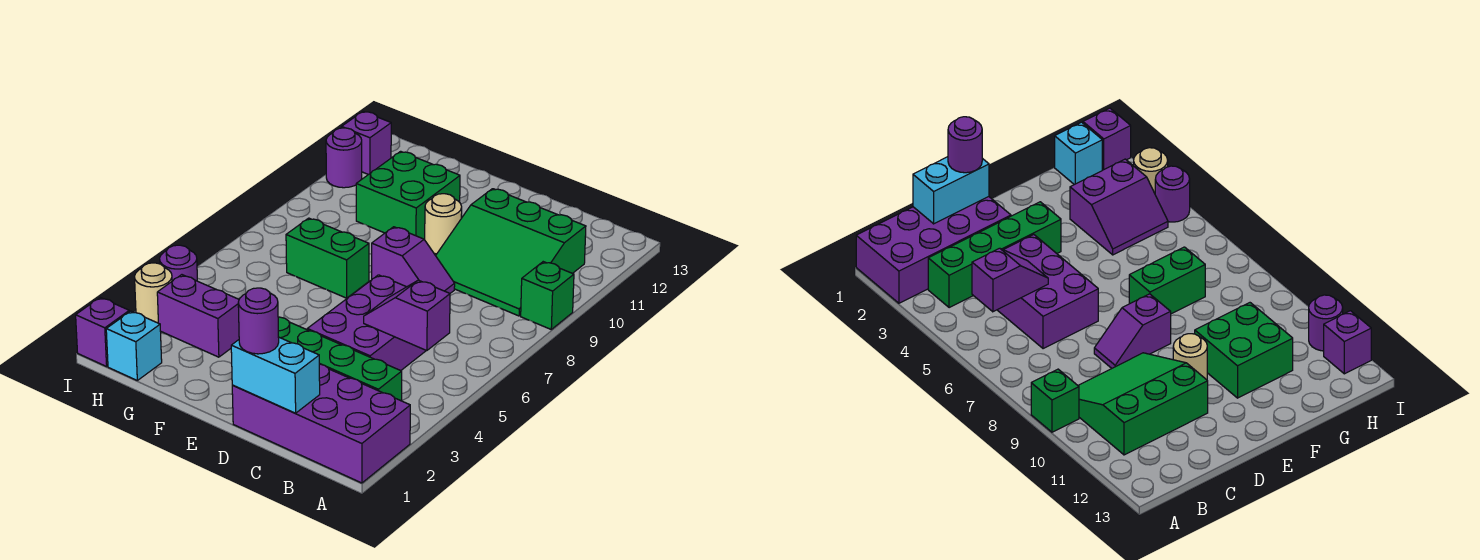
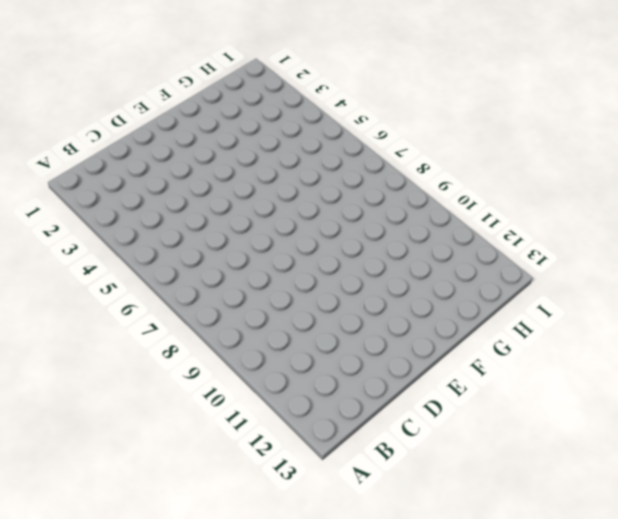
none -> purple brick A1:D2 level 1
none -> green brick A9 level 1
none -> green brick B3:E3 level 1

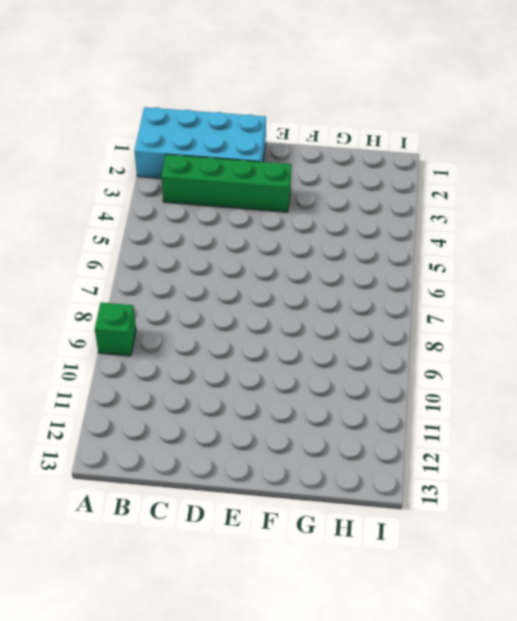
cyan brick A1:D2 level 1 -> purple brick A1:D2 level 1
none -> green slope B9:D11 level 1 top 11
none -> purple brick C4:D6 level 1
none -> purple slope D8:E8 level 1 top E

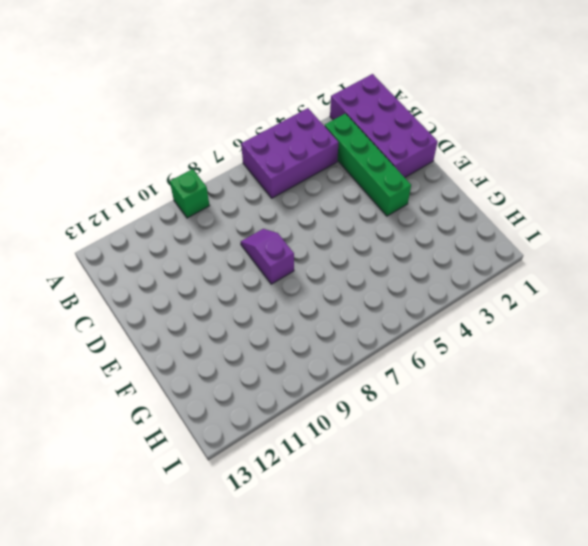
purple brick A4:B6 level 1 -> purple brick C4:D6 level 1
none -> green slope B9:D11 level 1 top 11
none -> tan round brick E10 level 1
none -> green brick F7:G7 level 1

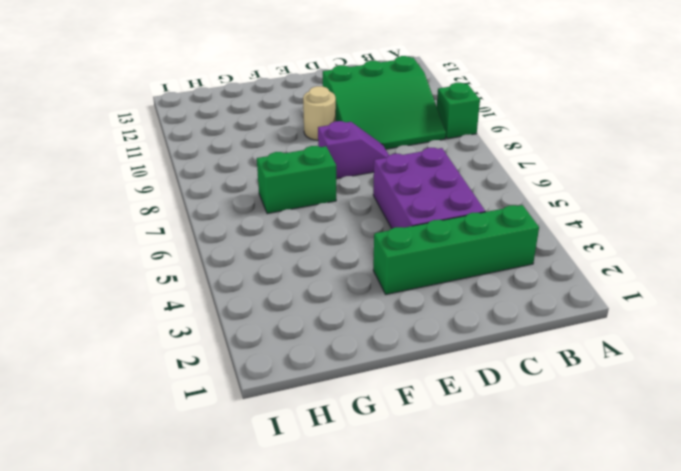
none -> purple brick A1:D2 level 1
none -> green brick F10:G11 level 1
none -> purple slope G3:H4 level 1 top 3

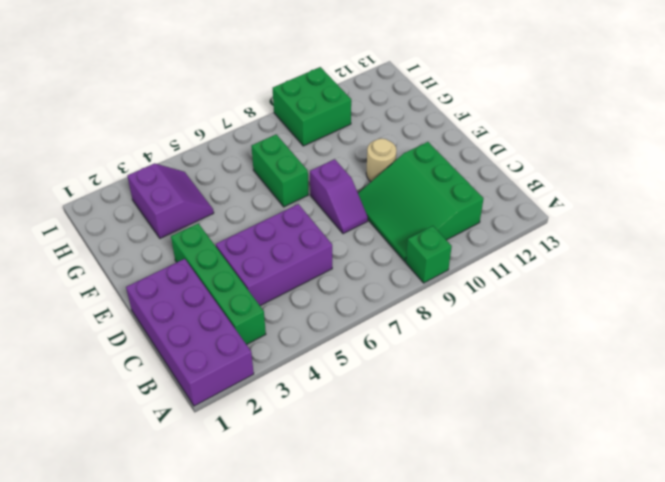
green brick H9:I10 level 1 -> green brick F10:G11 level 1
none -> cyan brick H1 level 1
none -> purple brick I1 level 1
none -> tan round brick I3 level 1

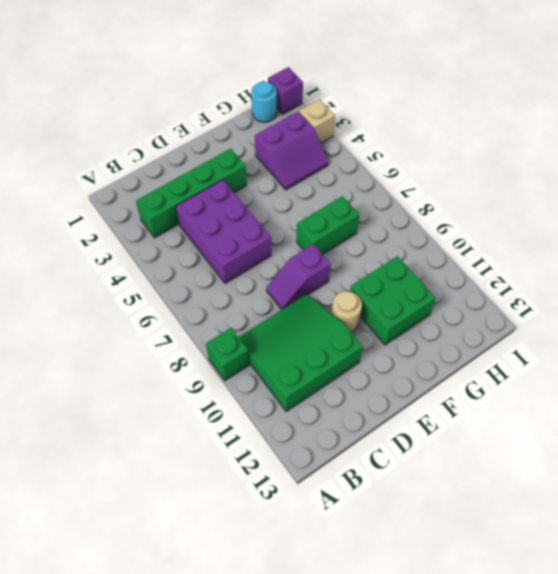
cyan round brick H1 level 1 -> cyan brick H1 level 1
tan brick I3 level 1 -> tan round brick I3 level 1
none -> purple brick A1:D2 level 1
none -> purple round brick I4 level 1
none -> purple round brick I11 level 1

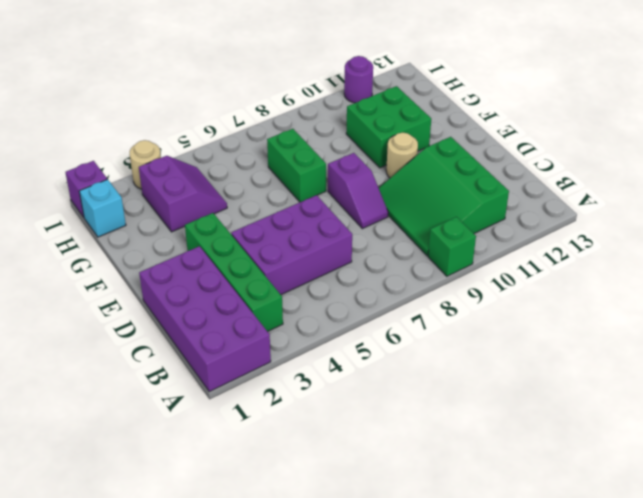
none -> purple round brick I4 level 1
none -> purple brick I12 level 1
none -> purple slope B5:C5 level 2 top B

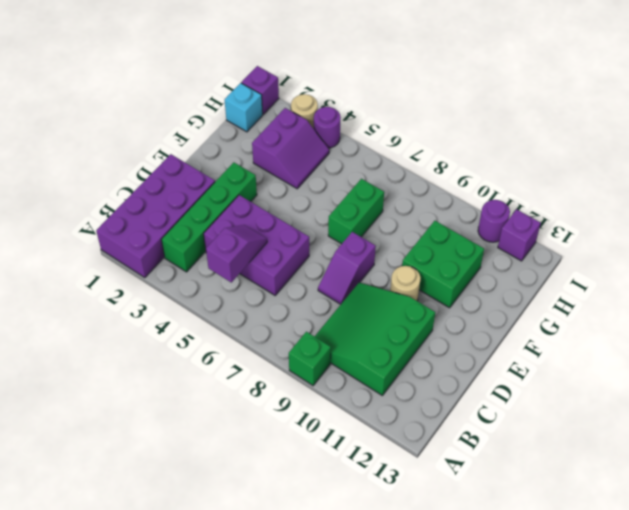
none -> cyan brick C1:D1 level 2
none -> purple round brick D1 level 3

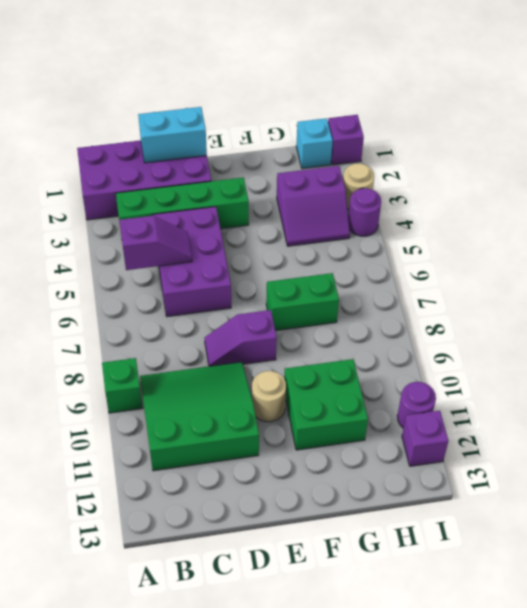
none -> purple round brick D1 level 3

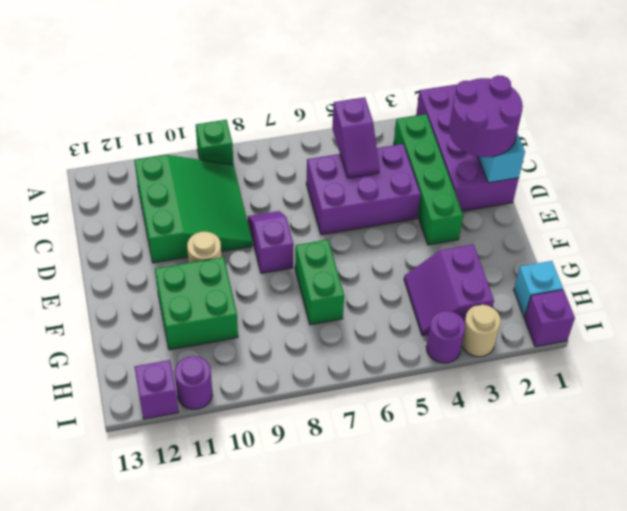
purple round brick C1:D2 level 3 -> purple round brick D1 level 3

